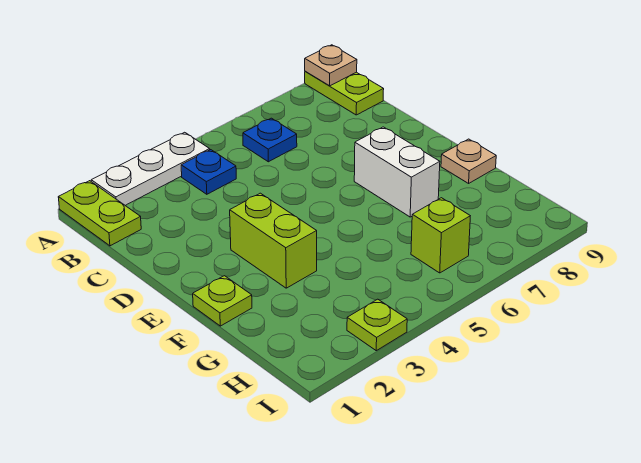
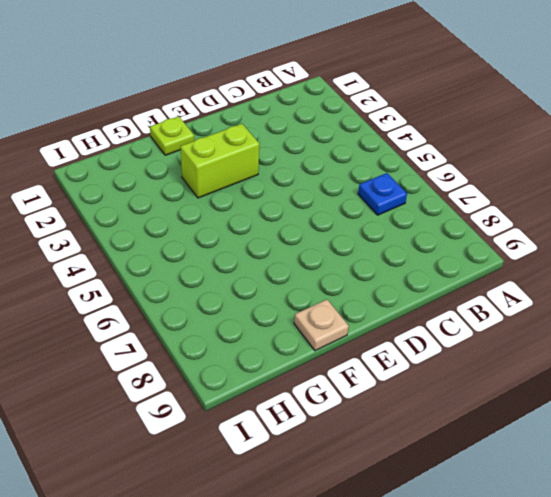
none -> lime plate A1:B1 level 1
none -> white plate A2:A4 level 1
none -> lime plate A9:B9 level 1

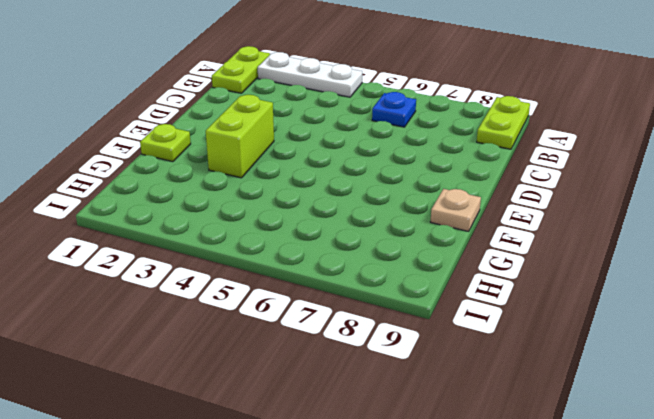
none -> blue plate B4 level 1
none -> white brick E7:F7 level 1
none -> lime brick H6 level 1

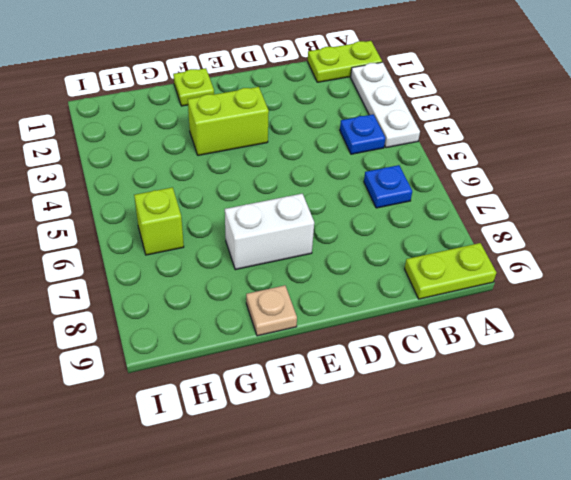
none -> lime plate I3 level 1
none -> tan plate A9 level 2

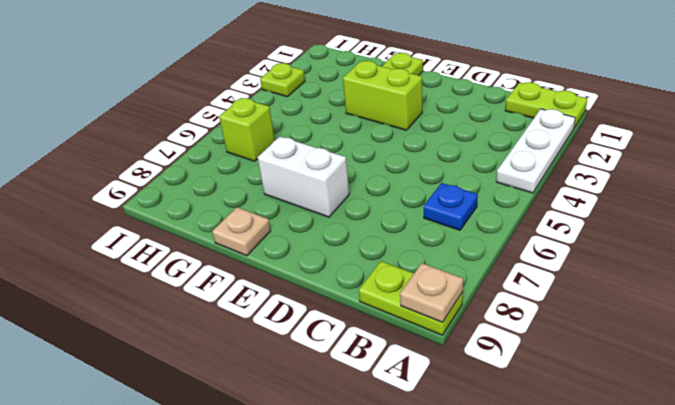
none -> blue plate B4 level 1

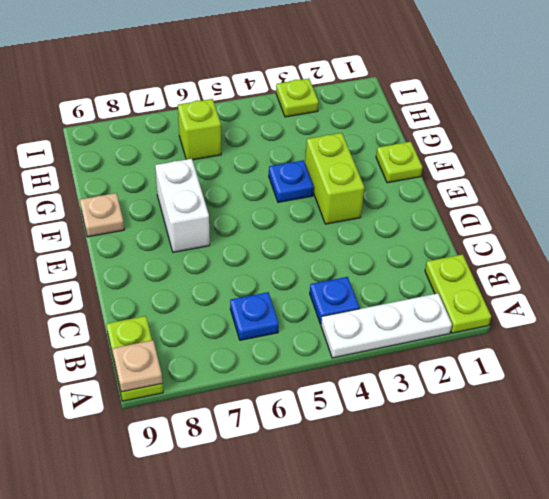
blue plate F4 level 1 -> none

